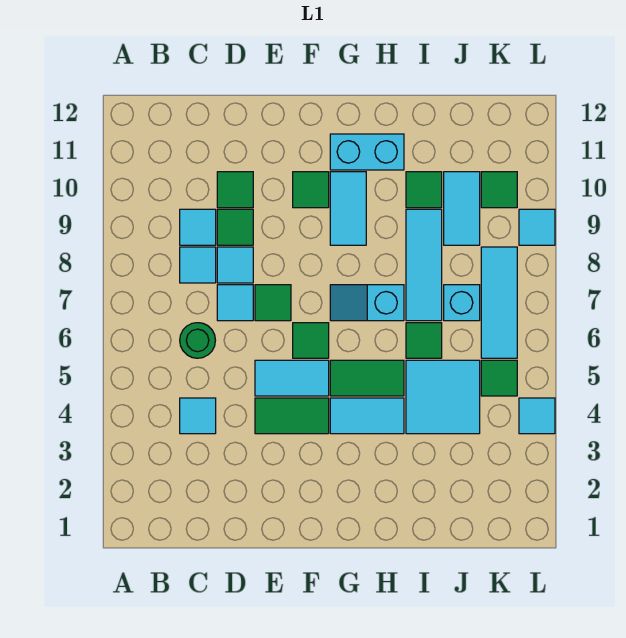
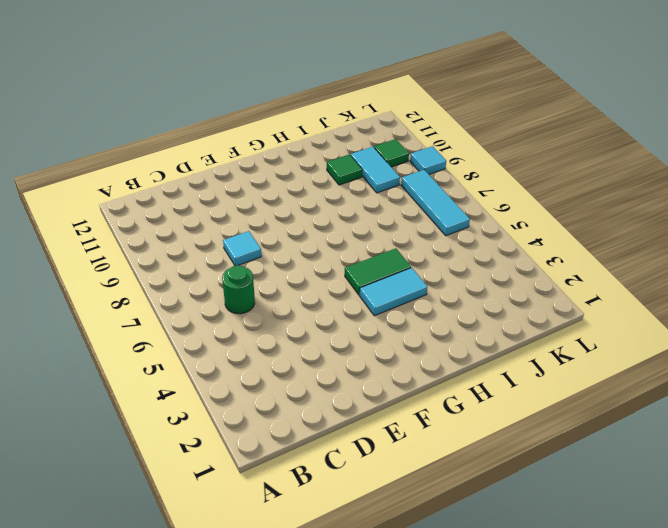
none -> cyan tile C4 level 1
none -> cyan tile C8 level 1
none -> cyan tile C9 level 1

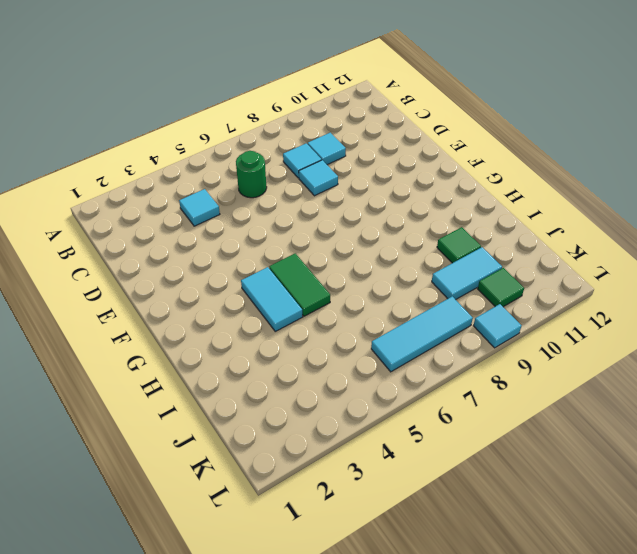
none -> cyan tile D7 level 1
none -> green tile D9 level 1
none -> green tile D10 level 1

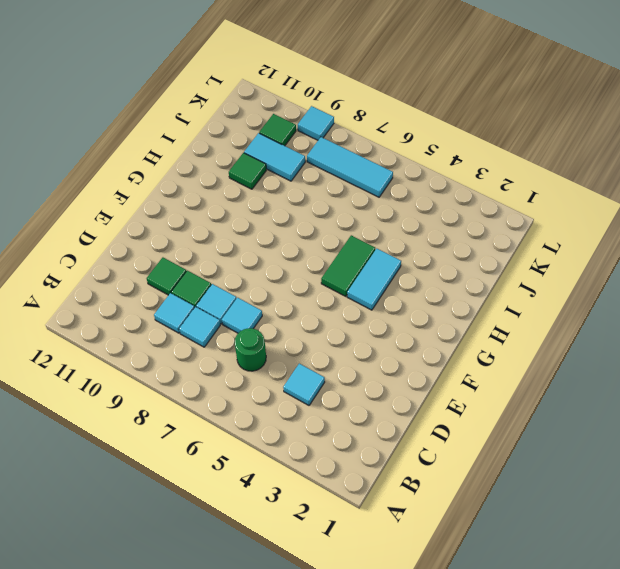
none -> green tile E4:F4 level 1
none -> cyan tile E5:F5 level 1
none -> green tile E7 level 1

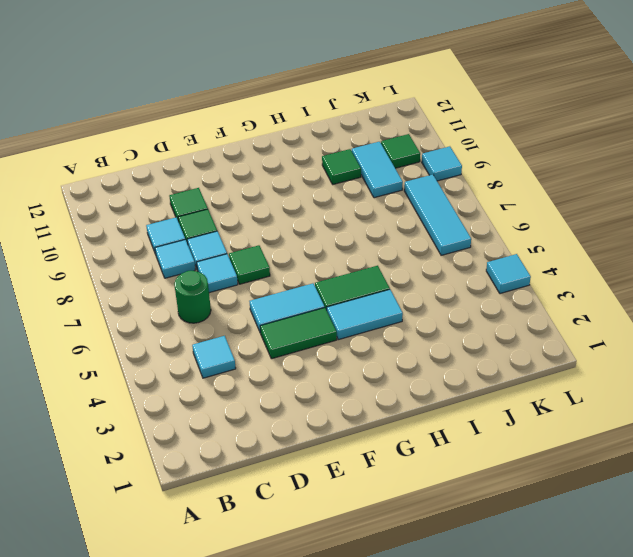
none -> green tile F6 level 1
none -> green tile F10 level 1
none -> cyan slope G7:H7 level 1 top H

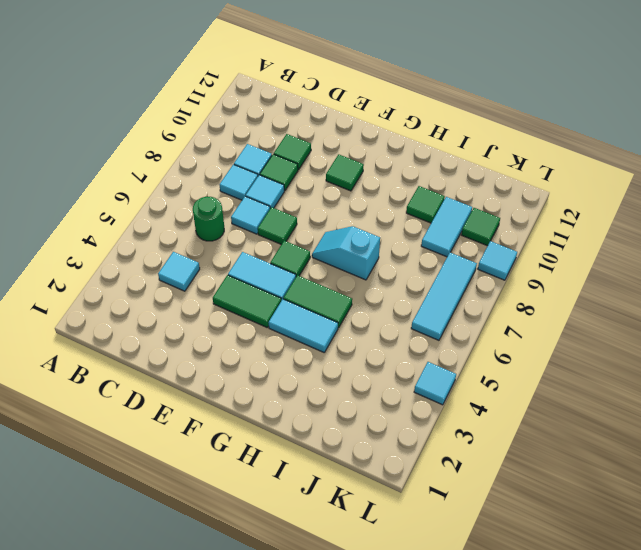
none -> cyan tile G9:G10 level 1
none -> cyan brick G11:H11 level 1
none -> cyan tile I4:J5 level 1

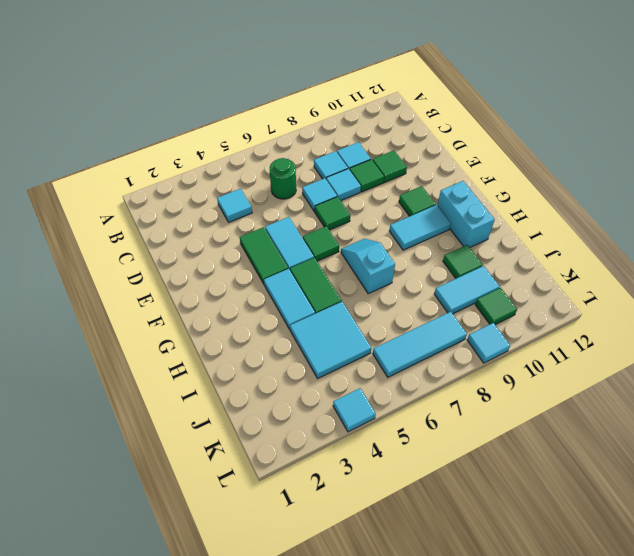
none -> green tile I6 level 1
none -> cyan tile I7:I9 level 1
none -> cyan brick J7 level 1

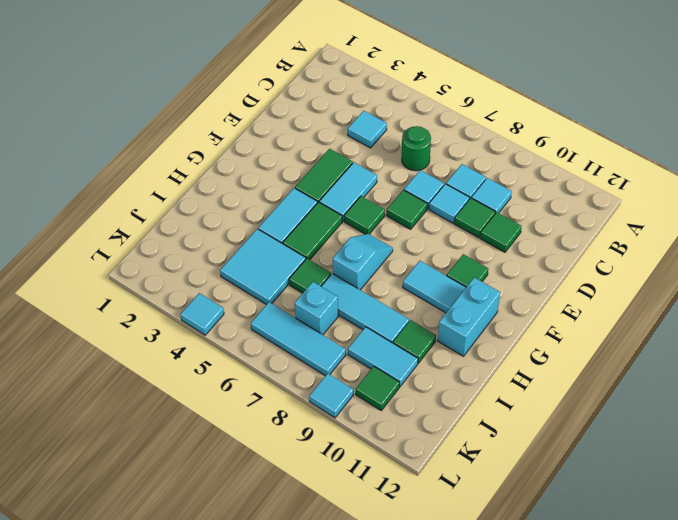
none -> green tile K5 level 1

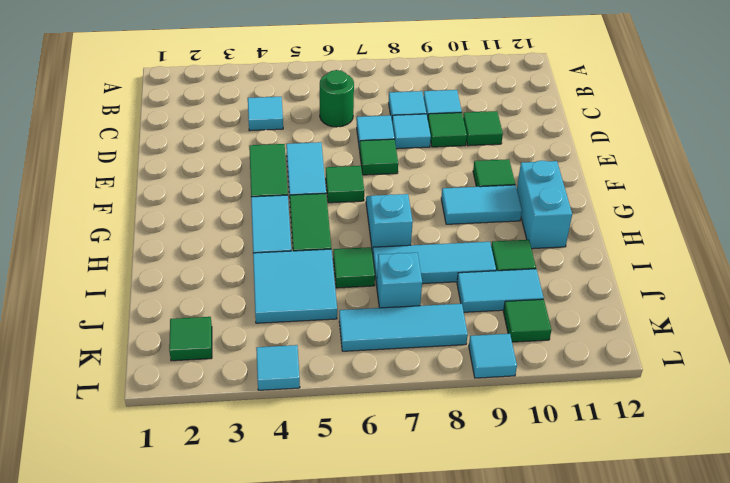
green tile K2 level 1 -> green tile K5 level 1

